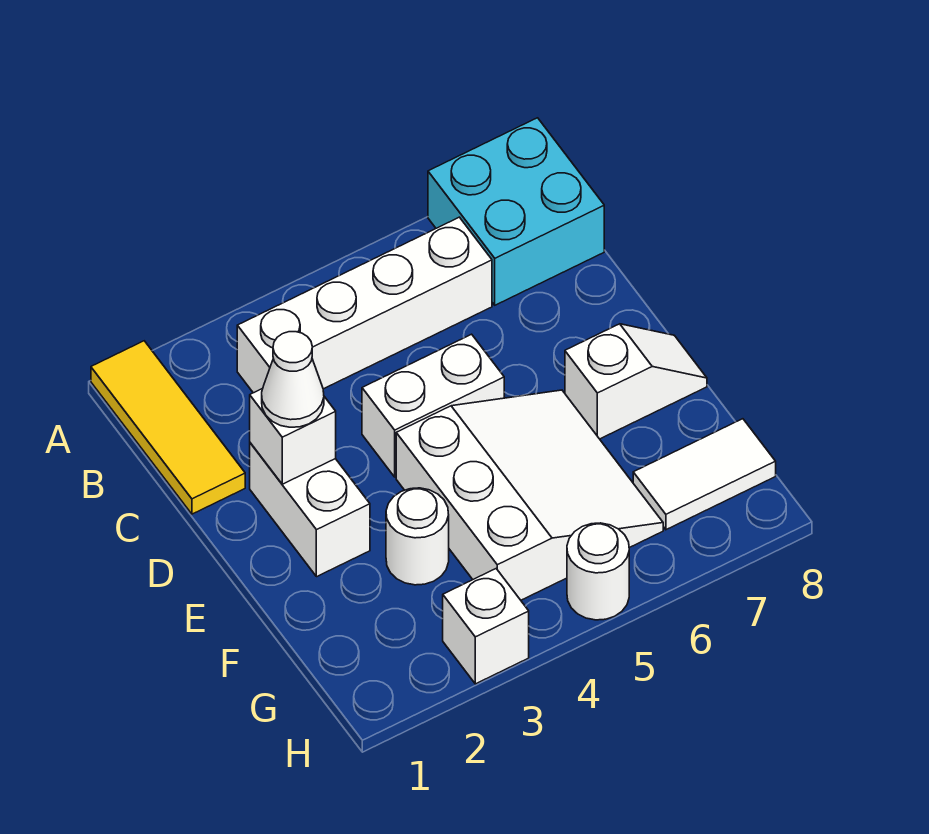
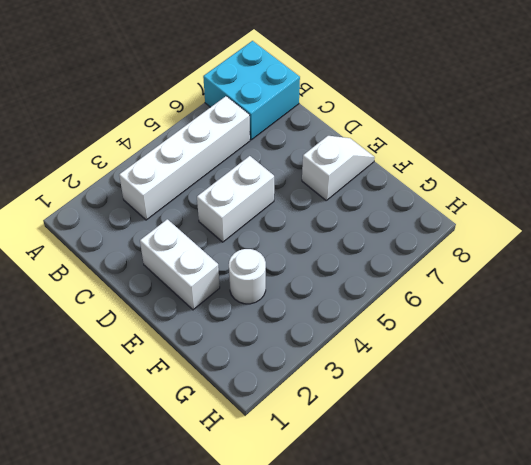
none -> yellow tile A1:C1 level 1
none -> white slope E4:G6 level 1 top 4
none -> white tile G7:G8 level 1

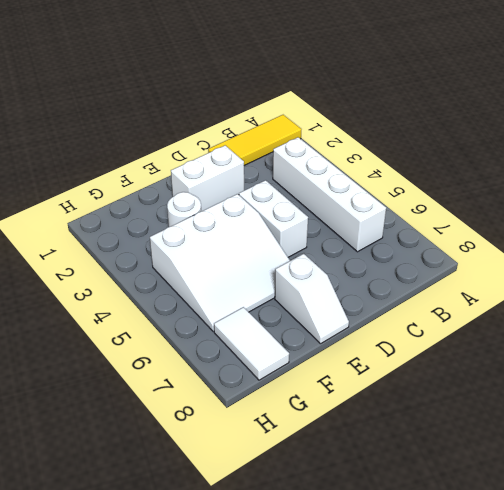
none -> cyan brick A7:B8 level 1
none -> white brick H3 level 1
none -> white round brick H5 level 1

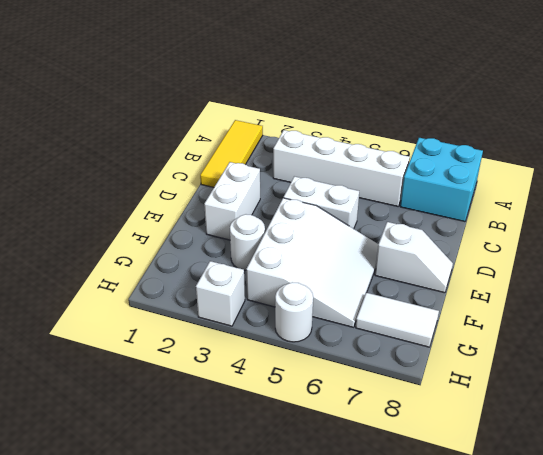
none -> white brick D2 level 2
none -> white cone D2 level 3

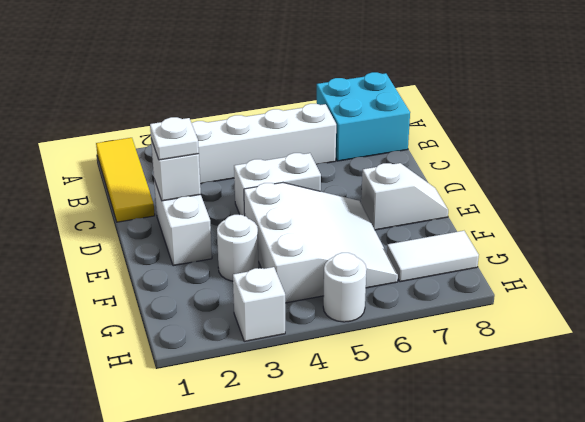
white plate D2 level 3 -> white cone D2 level 3

